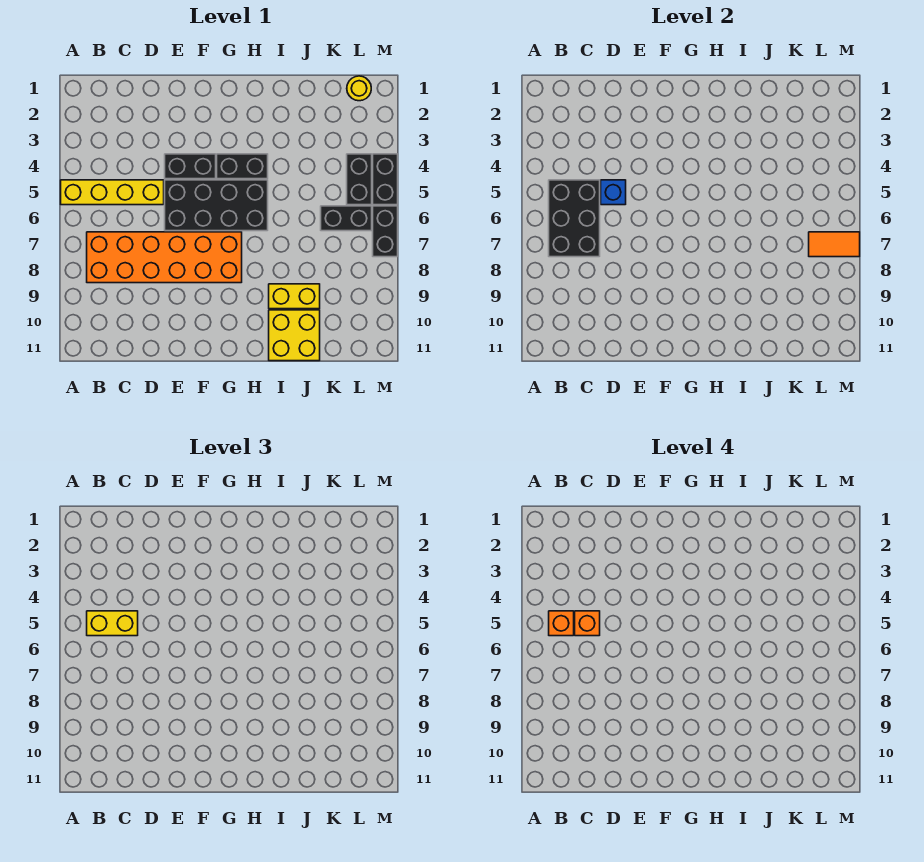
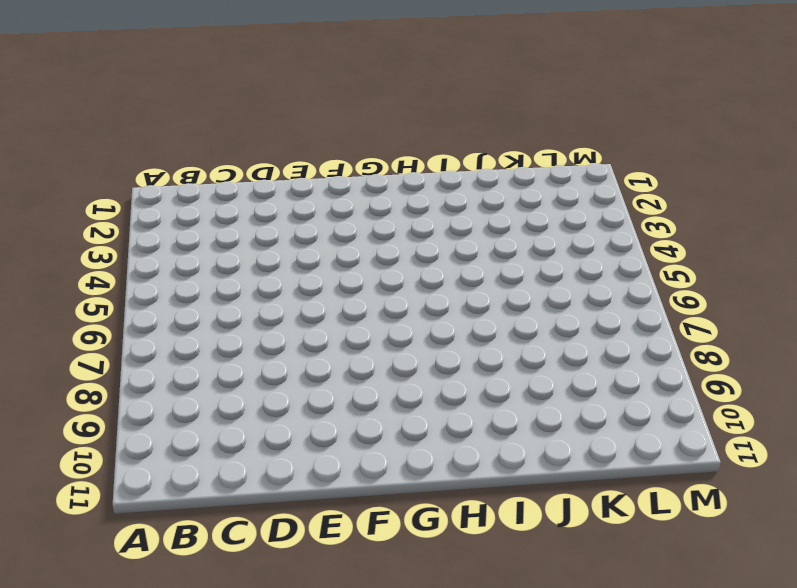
none -> yellow brick A5:D5 level 1
none -> orange brick B7:G8 level 1
none -> black brick E4:F4 level 1

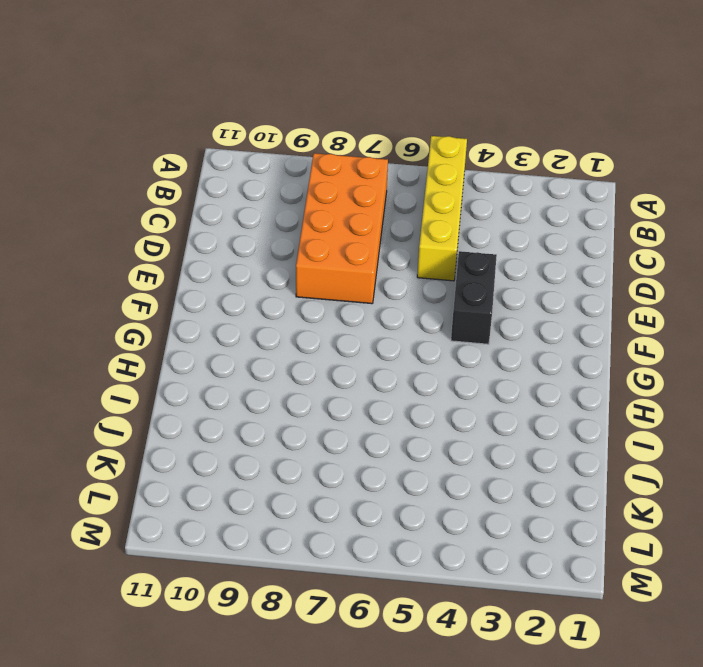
orange brick B7:E8 level 1 -> orange brick B7:G8 level 1
none -> black brick E5:H6 level 1
none -> black brick G4:H4 level 1
none -> yellow brick I9:J9 level 1

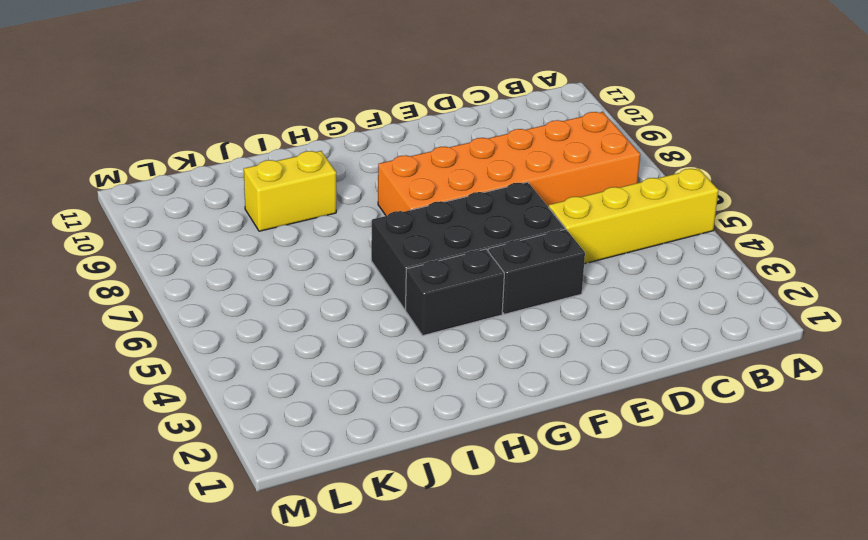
none -> yellow brick I10:J11 level 1
none -> black brick K6:L6 level 1
none -> yellow round brick L1 level 1

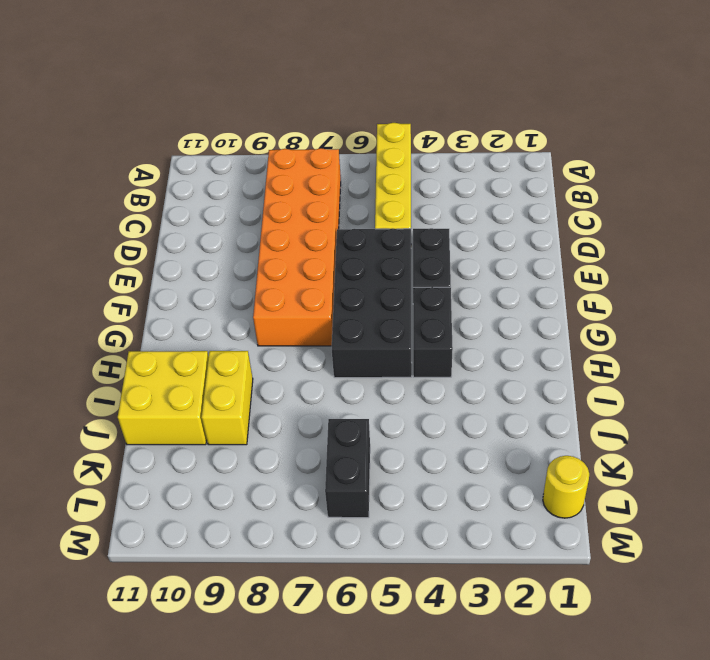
none -> black brick L4:L5 level 1
none -> black brick M4:M5 level 1
none -> black brick M6:M7 level 1

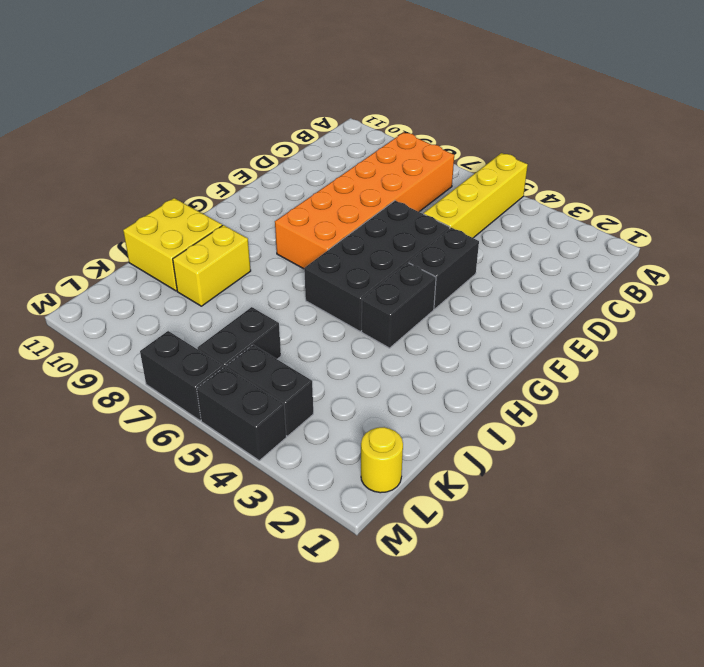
none -> black brick B5:C7 level 2
none -> blue brick D5 level 2
none -> orange tile L7:M7 level 2

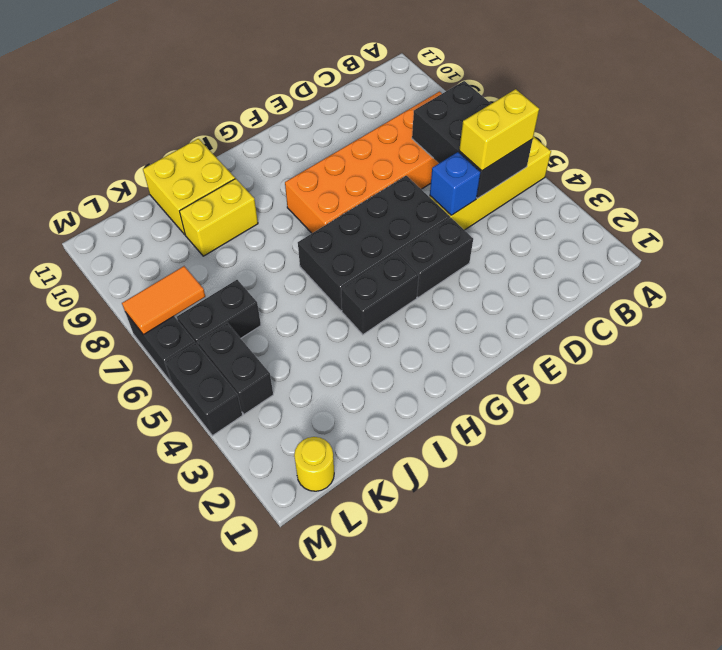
none -> orange brick B5 level 4
none -> orange brick C5 level 4

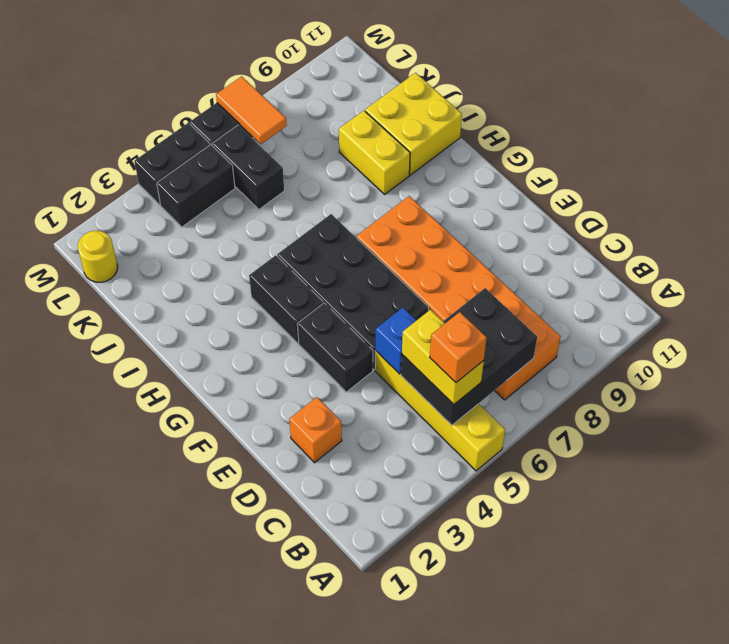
orange brick D2 level 1 -> orange brick C5 level 4

